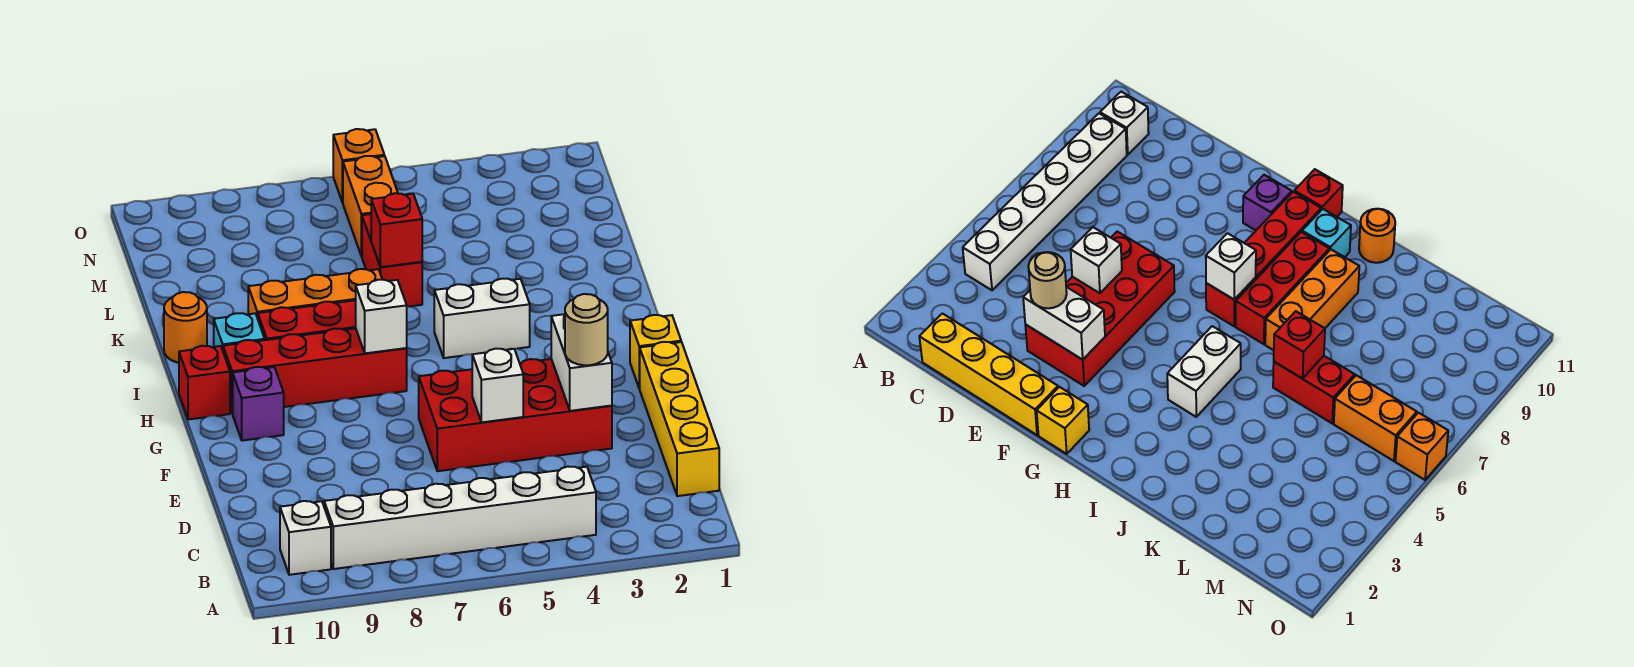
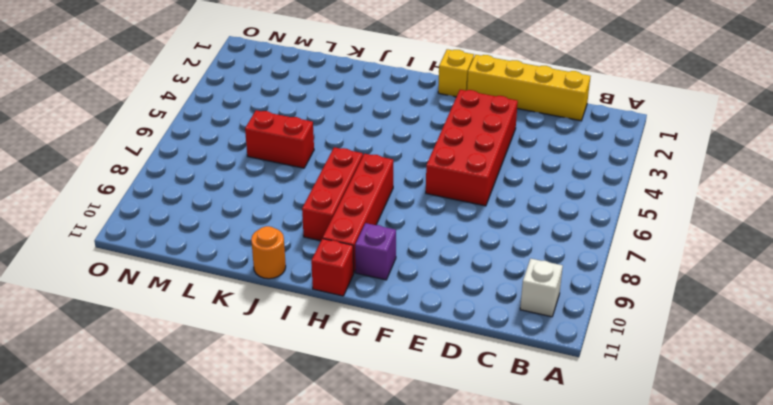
none -> white brick B4:B9 level 1
none -> white brick I4:I5 level 1
none -> cyan brick I10 level 1

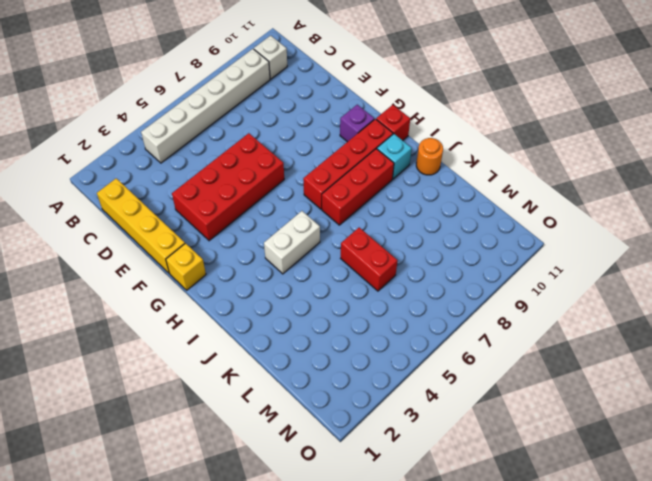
none -> orange brick J7:J9 level 1
none -> orange brick M6:N6 level 1
none -> orange brick O6 level 1

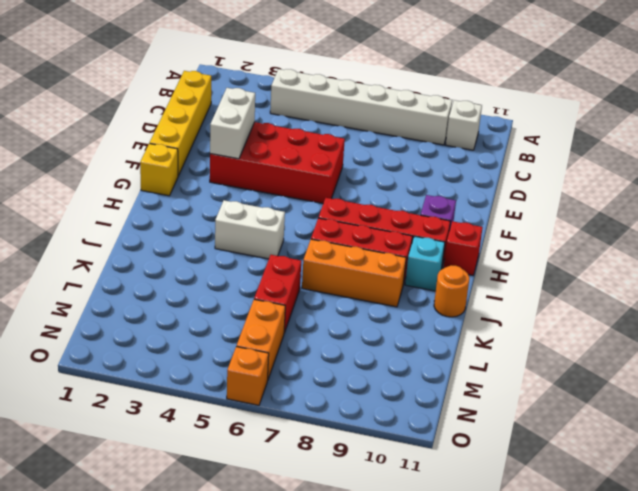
none -> white brick E5 level 2
none -> white brick H7 level 2
none -> red brick K6 level 2

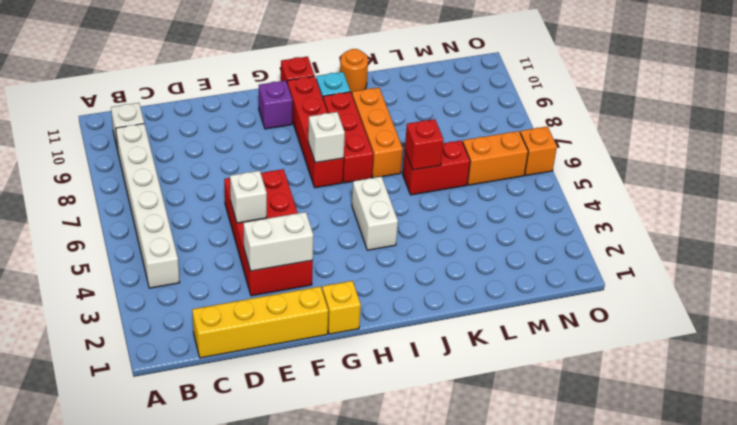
none -> tan round brick E3 level 3

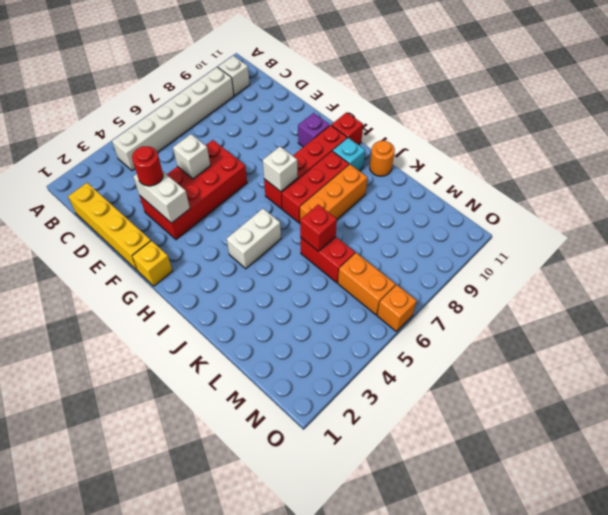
red round brick E3 level 3 -> tan round brick E3 level 3

